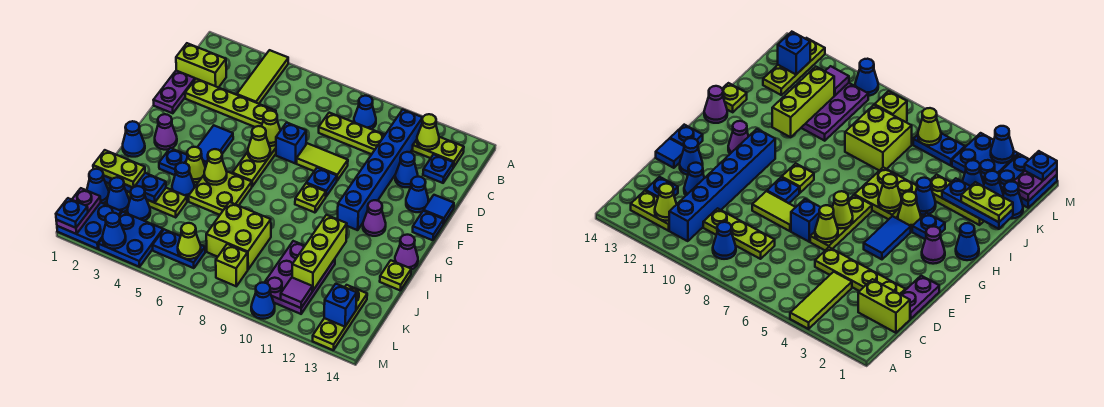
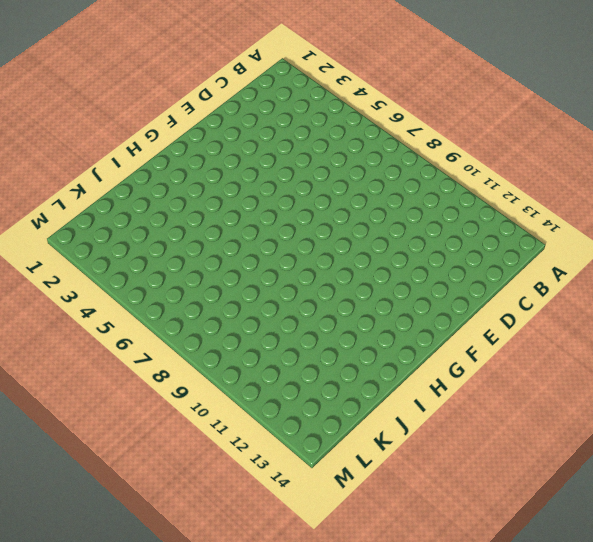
none -> lime tile A4:C4 level 1
none -> blue cone B9 level 1
none -> blue brick B11:G11 level 1
none -> lime plate B12:B13 level 1

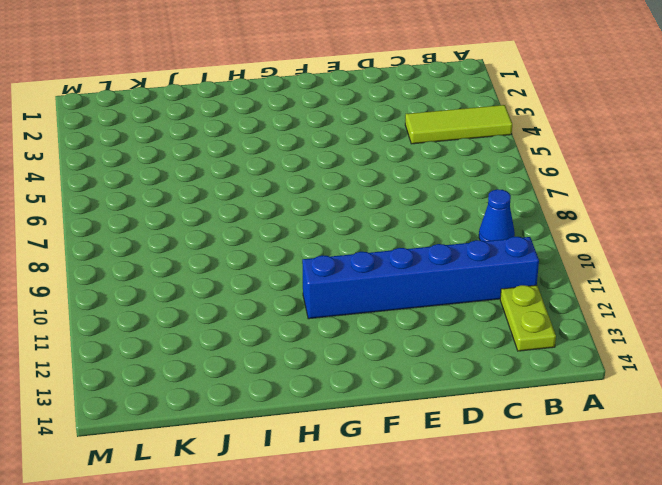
none -> lime brick C1:C2 level 1
none -> lime plate C8:C10 level 1
none -> blue plate C13 level 1
none -> purple plate D1:E1 level 1

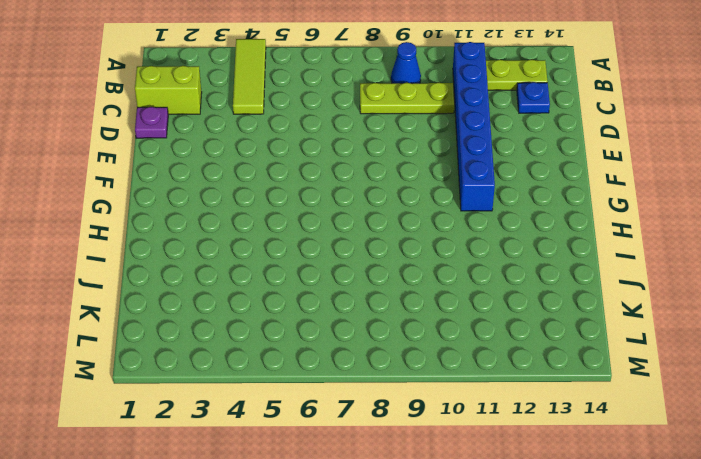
purple plate D1 level 1 -> purple plate D1:E1 level 1
none -> lime plate D2:D5 level 1
none -> blue cone D12 level 1
none -> lime plate E6:G6 level 1
none -> blue brick E7 level 1

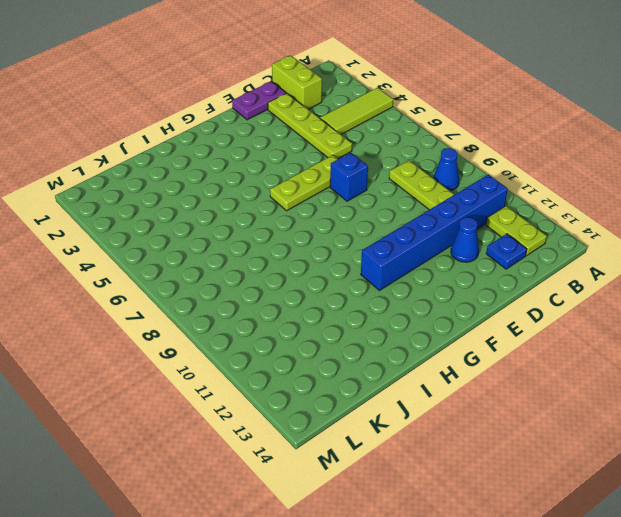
none -> lime tile E8:E9 level 1
none -> blue cone E13 level 1
none -> blue tile E14 level 1
none -> blue tile F4:G4 level 1

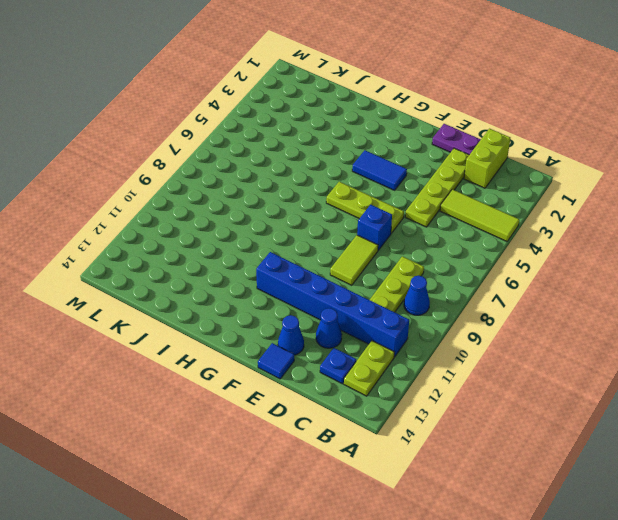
none -> blue plate F9 level 1
none -> blue plate F14 level 1
none -> purple cone G2 level 1
none -> lime plate G9 level 1

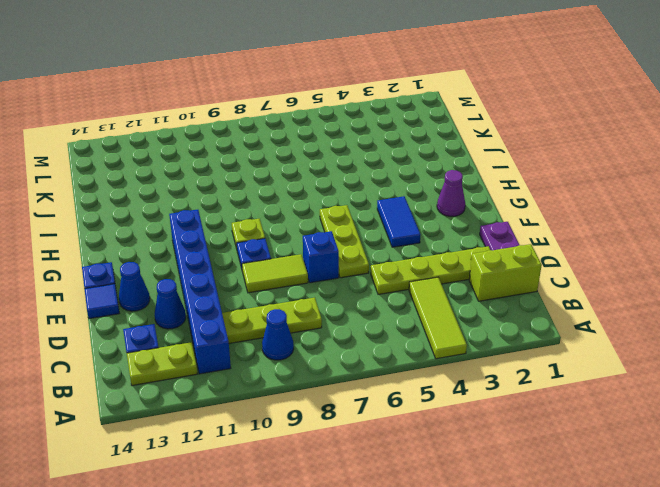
none -> purple cone G12 level 1
none -> blue cone H1 level 1
none -> blue plate H3 level 1
none -> lime cone H4 level 1

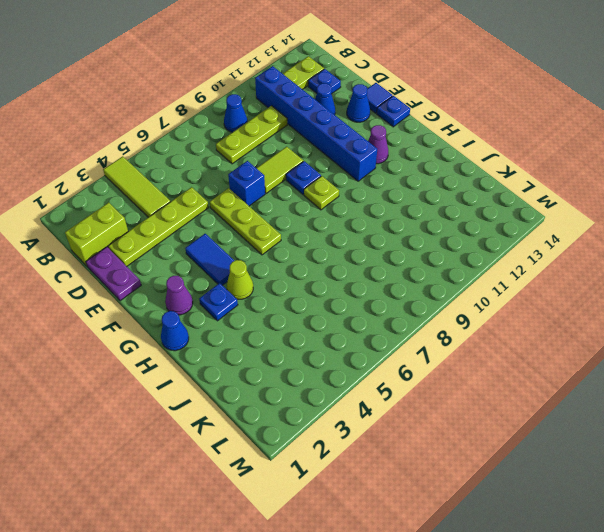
none -> lime plate H5:I6 level 1
none -> purple cone H14 level 1
none -> blue cone I4 level 1
none -> lime plate I14 level 1

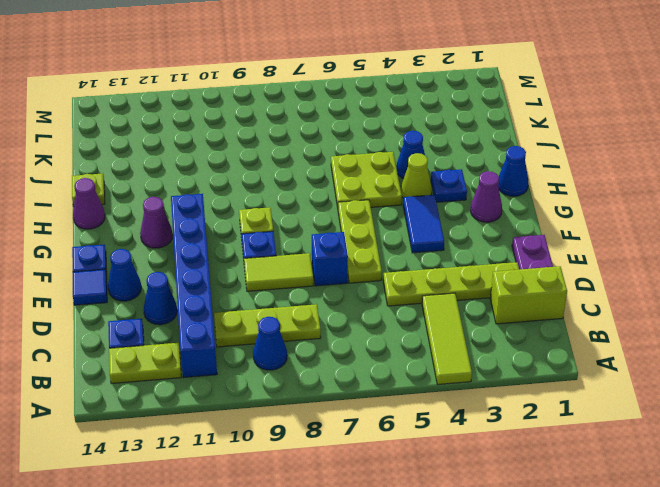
none -> lime plate J2:J4 level 1
none -> lime brick J7:K8 level 1
none -> purple plate J10:L11 level 1
none -> blue cone K1 level 1

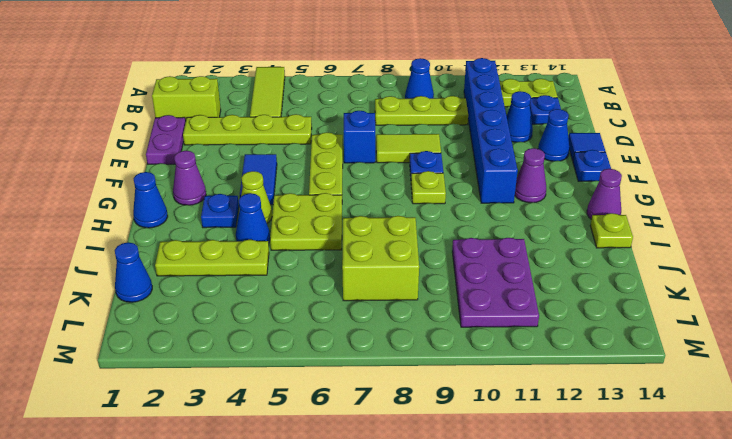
none -> blue cone K2 level 1
none -> blue cone K3 level 1
none -> lime plate K13:M13 level 1
none -> blue plate L1:M2 level 1

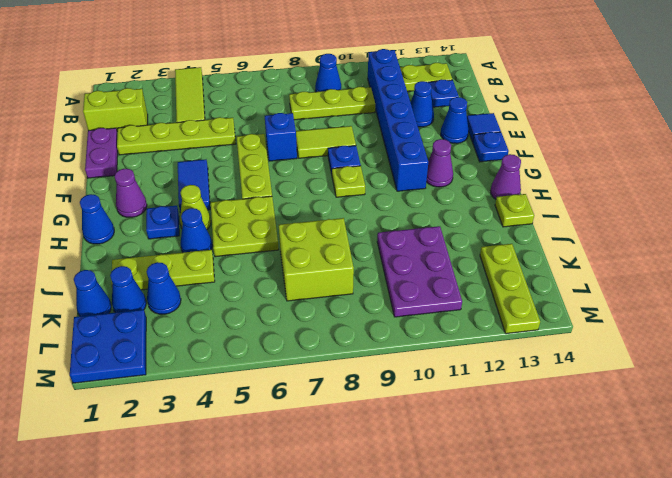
none -> blue plate L3:M4 level 1
none -> blue plate L5:L6 level 1
none -> lime brick L8 level 1
none -> blue cone M10 level 1

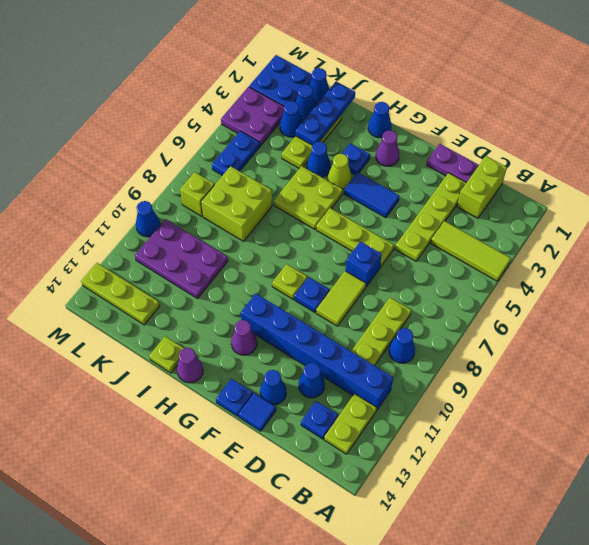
purple plate L3:M4 level 1 -> blue plate L3:M4 level 1
none -> lime cone B12 level 2
none -> lime cone E6 level 2
none -> lime cone F6 level 2
none -> lime cone H5 level 2

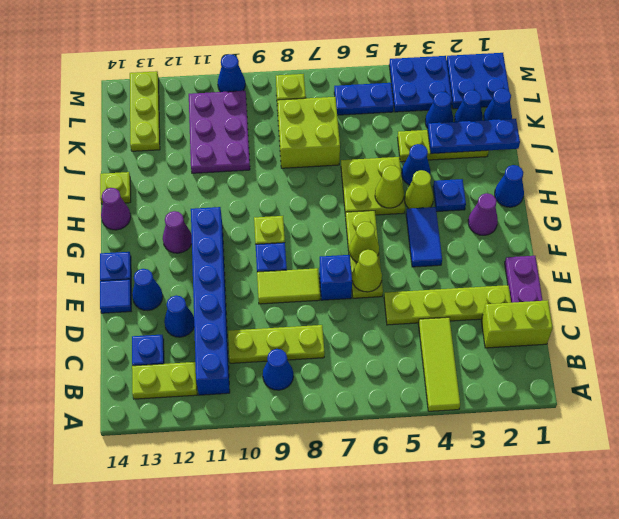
none -> lime cone B12 level 2
none -> lime brick I11:K11 level 2
none -> purple plate L1:M1 level 2
none -> lime cone L6 level 2

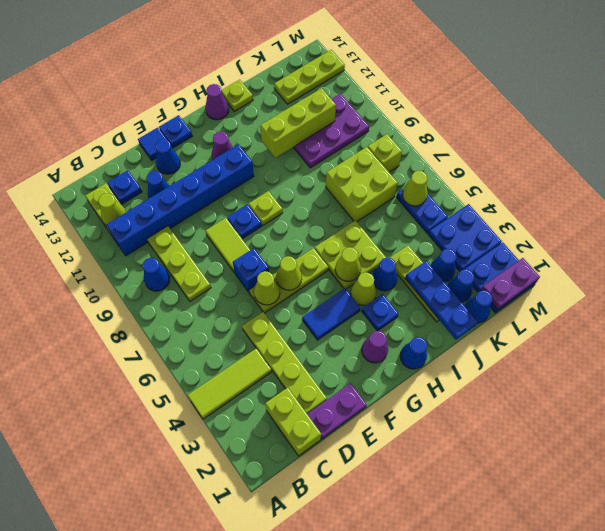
none -> blue cone M10 level 1
none -> purple tile L11 level 2
none -> blue brick L13 level 2
none -> blue cone M3 level 2

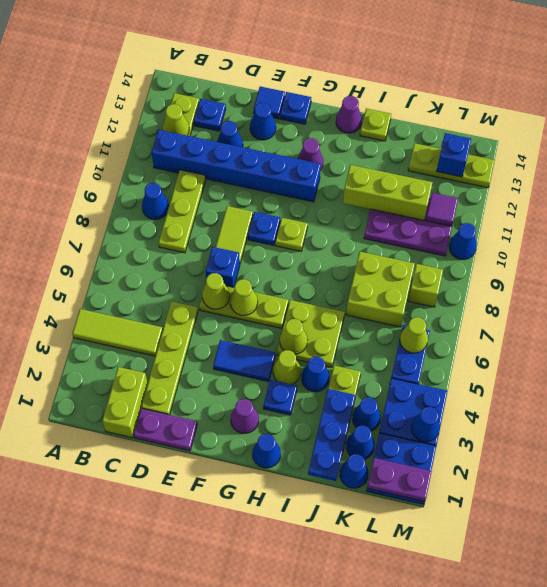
none -> lime plate J1:J2 level 3
none -> blue plate M1 level 3

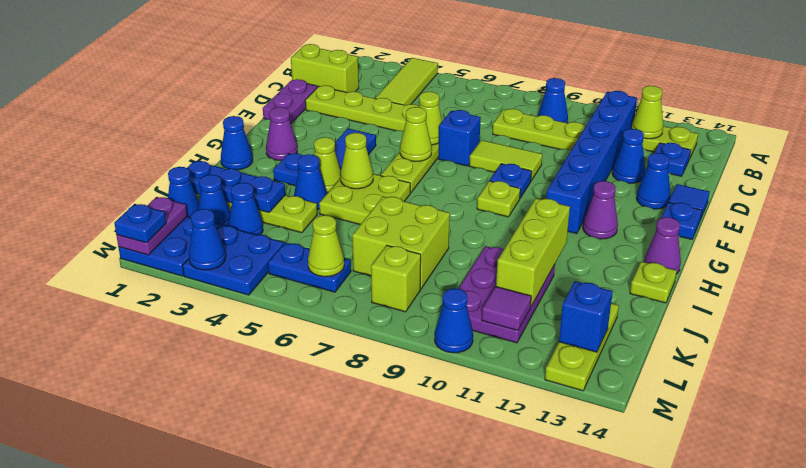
none -> lime plate J1:J2 level 3

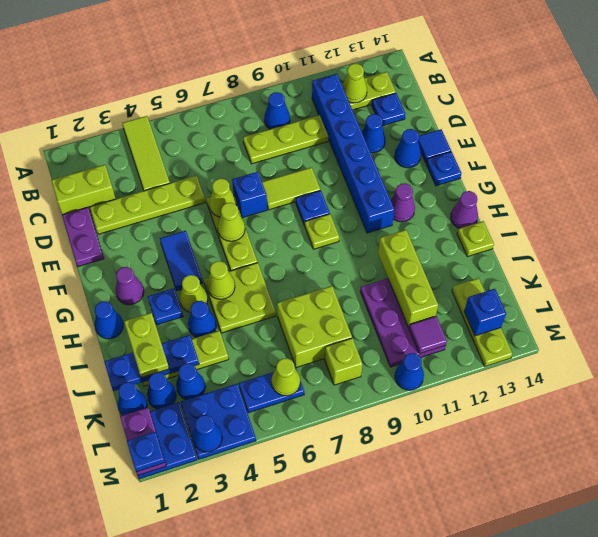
lime plate I2:J2 level 3 -> lime plate J1:J2 level 3

